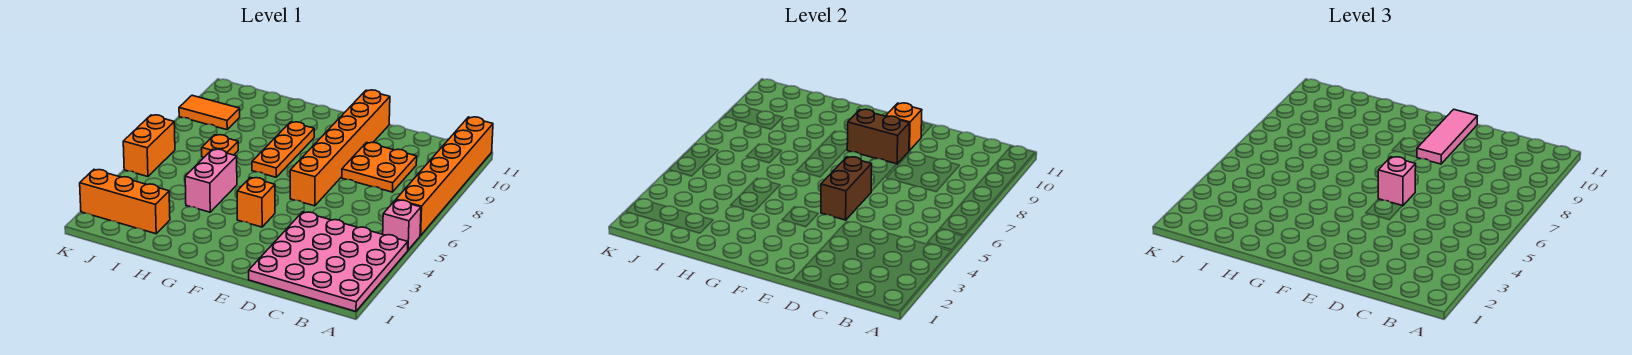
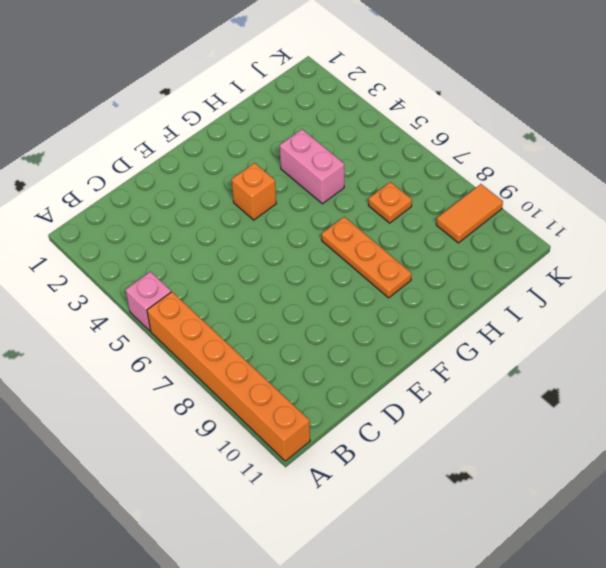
none -> pink plate A1:D4 level 1
none -> orange plate C8:D9 level 1
none -> orange brick E6:E11 level 1

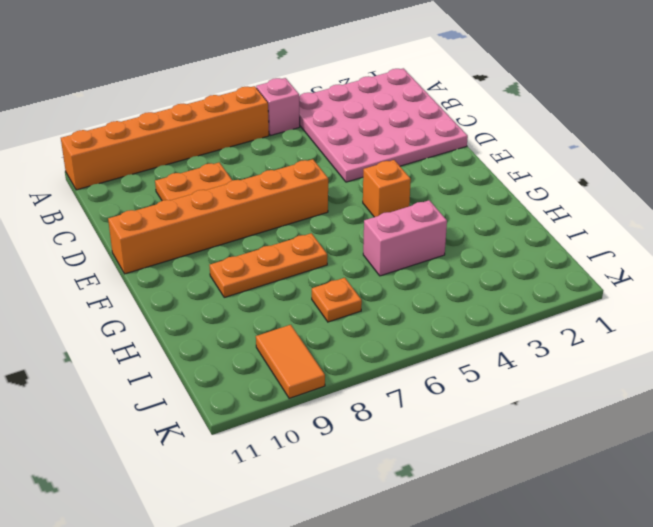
none -> orange brick I2:K2 level 1
none -> orange brick K5:K6 level 1
none -> brown brick E5:E6 level 2

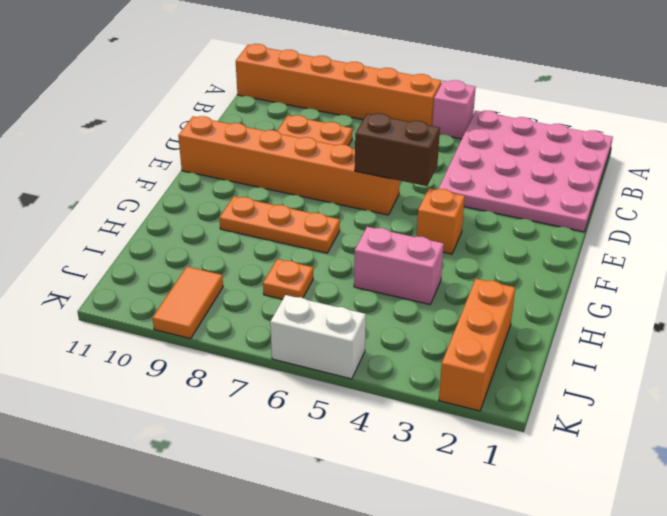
white brick K5:K6 level 1 -> orange brick K5:K6 level 1
none -> brown brick E9:F9 level 2
none -> orange brick E10 level 2
none -> pink brick E6 level 3

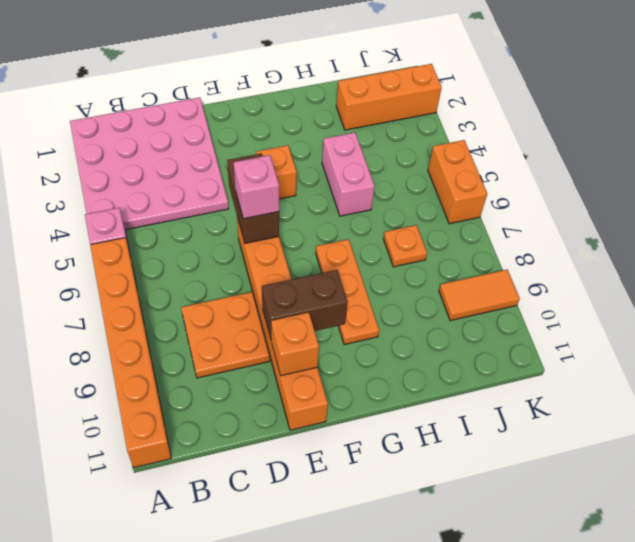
none -> pink tile E9:E11 level 3

